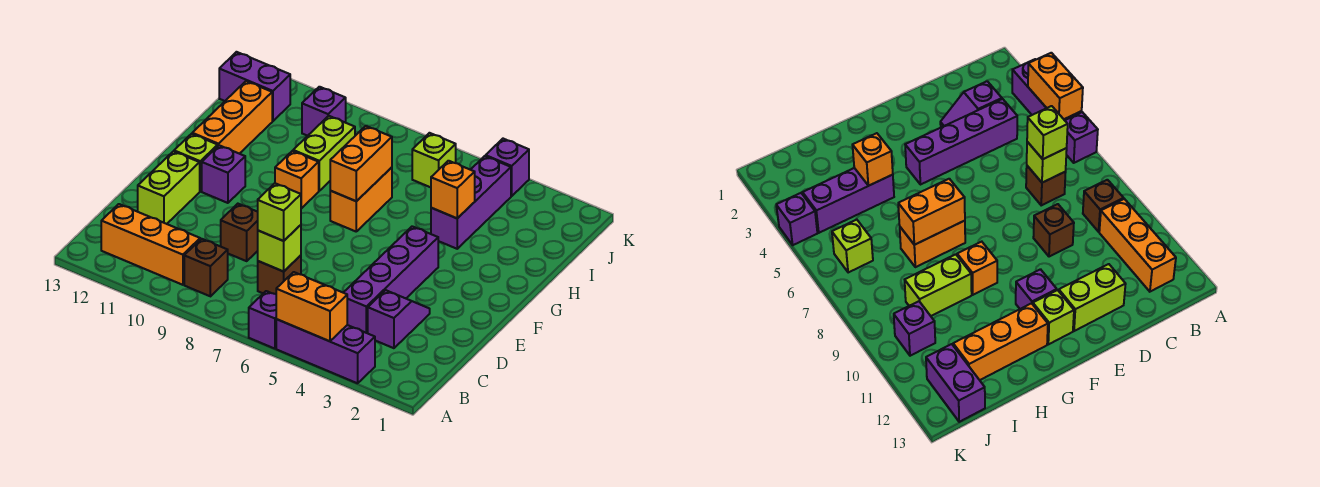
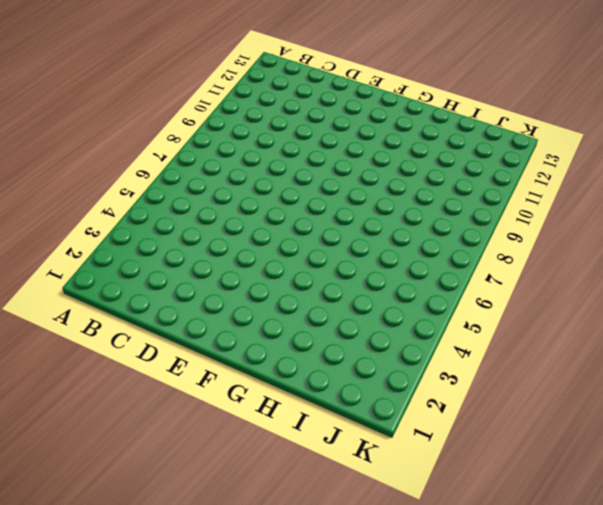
none -> purple brick A3:A5 level 1
none -> purple brick A6 level 1
none -> brown brick B9 level 1

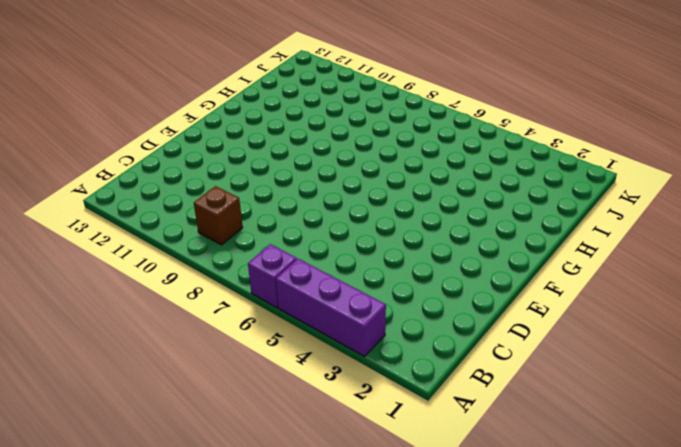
none -> orange brick B10:B12 level 1
none -> purple slope C3:D3 level 1 top C
none -> purple brick C4:F4 level 1

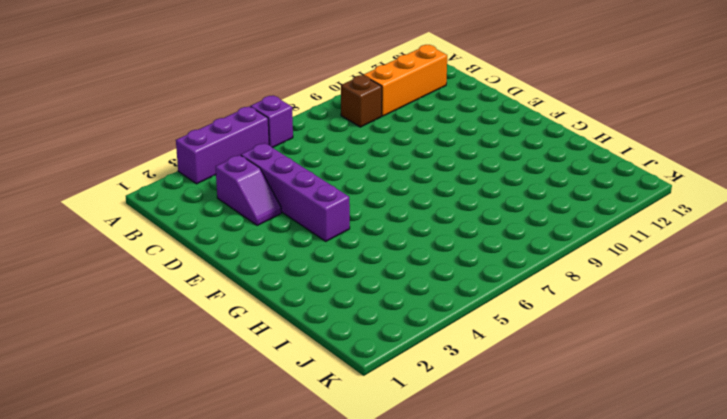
none -> brown brick C7 level 1
none -> brown brick D9 level 1
none -> lime brick D12:E12 level 1

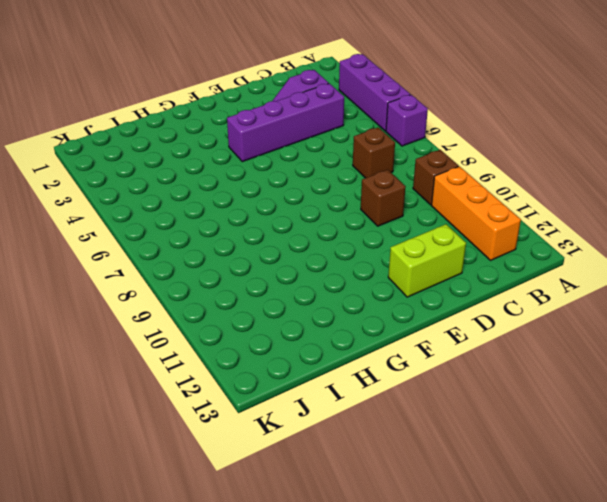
none -> purple brick F11 level 1
none -> lime brick F12 level 1
none -> orange brick G7:H7 level 1

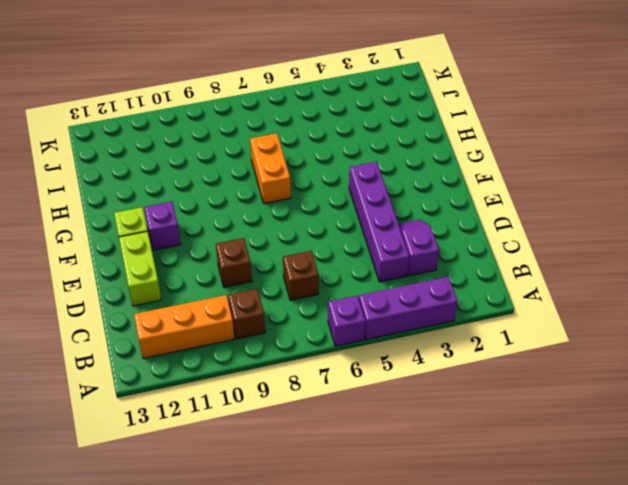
none -> orange brick G9 level 1
none -> orange brick G12:I12 level 1
none -> purple brick H4:J4 level 1

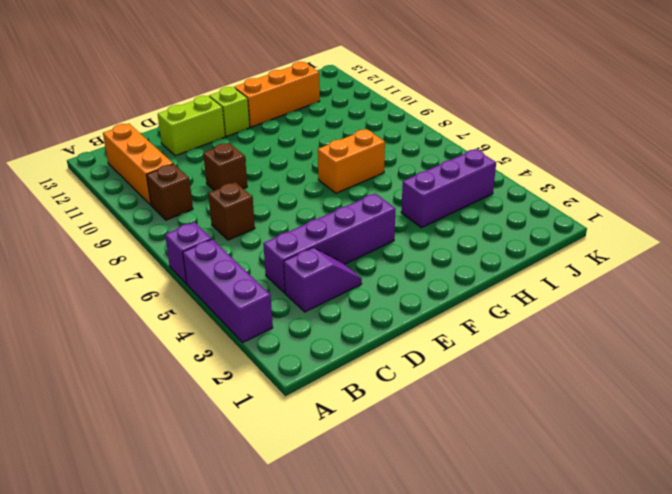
none -> purple brick F11 level 1
none -> orange brick G9 level 1
none -> lime brick H9:I9 level 1

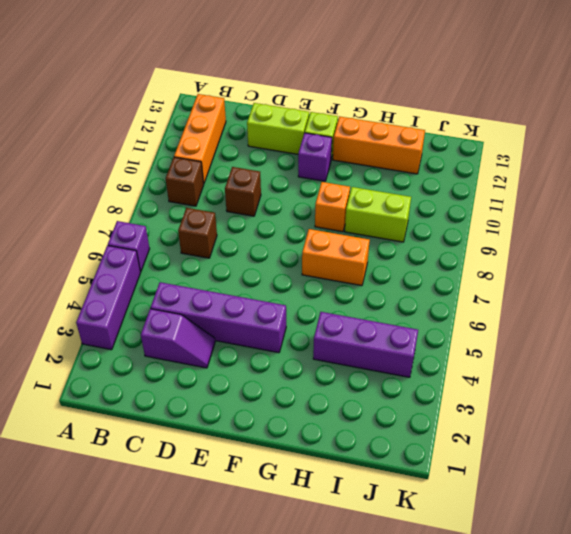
none -> lime brick J6 level 1
none -> purple brick J10 level 1
none -> purple brick J12:J13 level 1

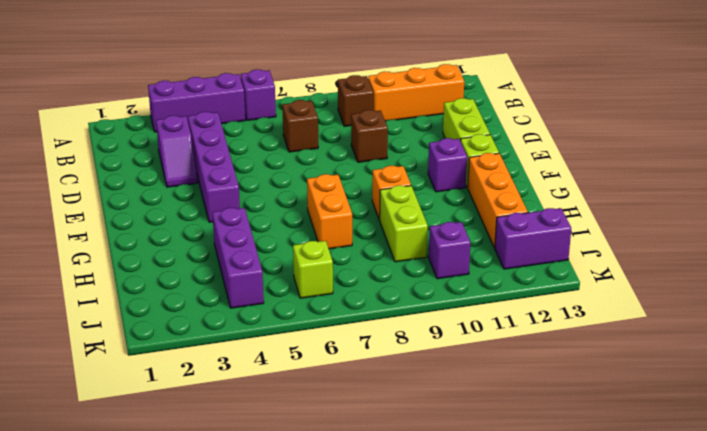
none -> purple brick K4 level 1
none -> orange brick A4:A5 level 2
none -> lime brick C7 level 2

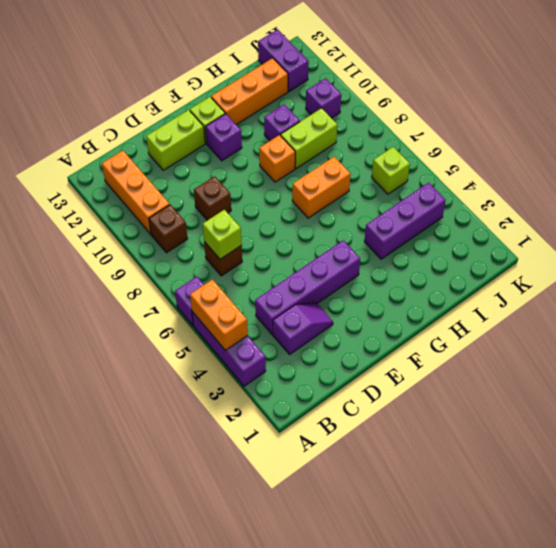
purple brick H10 level 1 -> purple brick K4 level 1
none -> orange brick G7:H7 level 2
none -> orange brick H4 level 2
none -> lime brick C7 level 3

